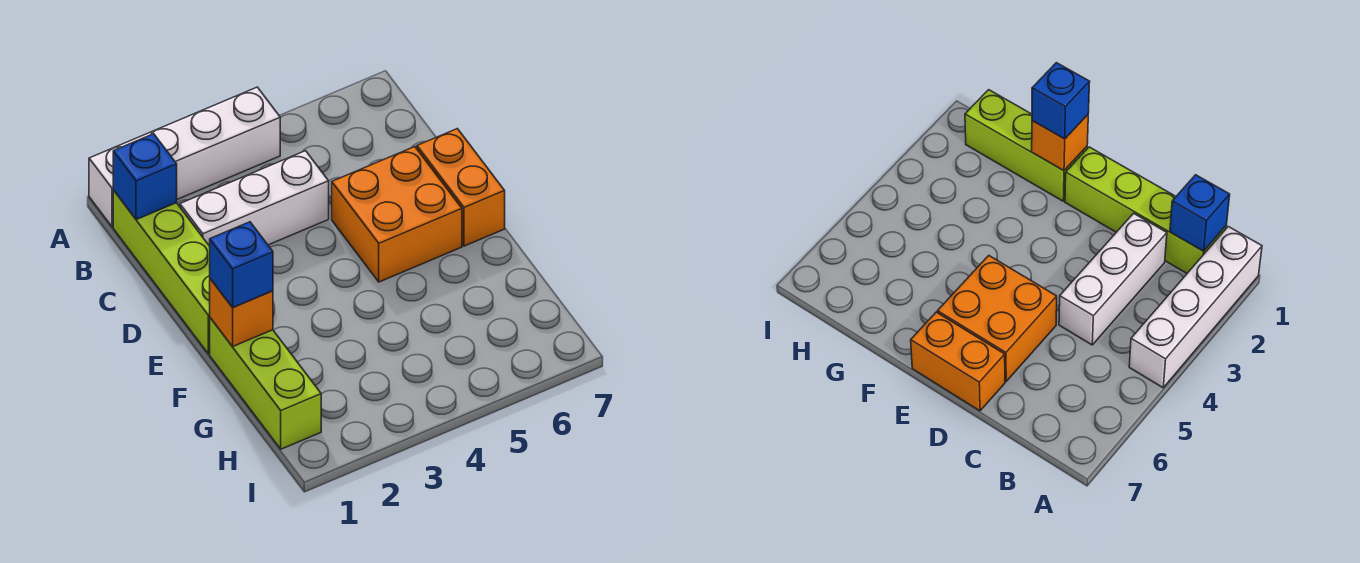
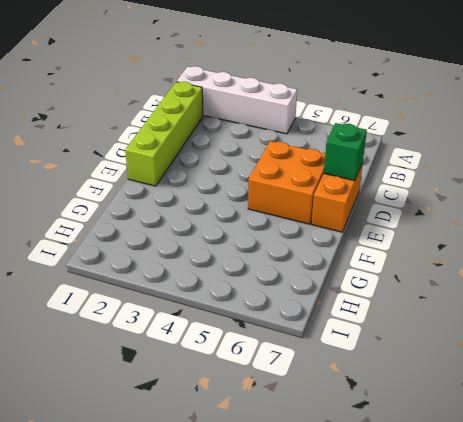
green brick D7 level 2 -> none
none -> white brick C2:C4 level 1
none -> lime brick F1:H1 level 1

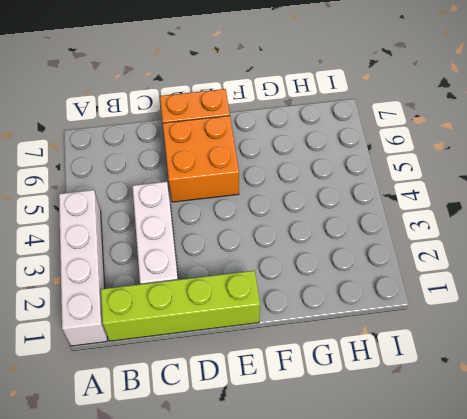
none -> lime brick F1:H1 level 1
none -> blue brick B1 level 2

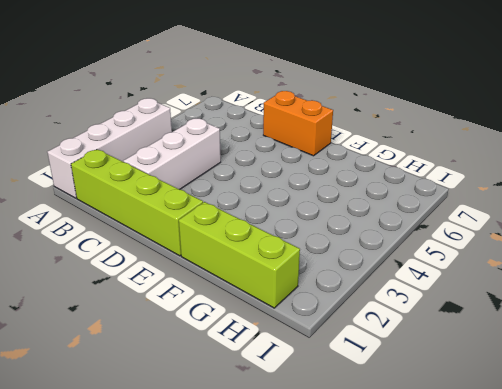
none -> orange brick D5:E6 level 1
none -> blue brick B1 level 2

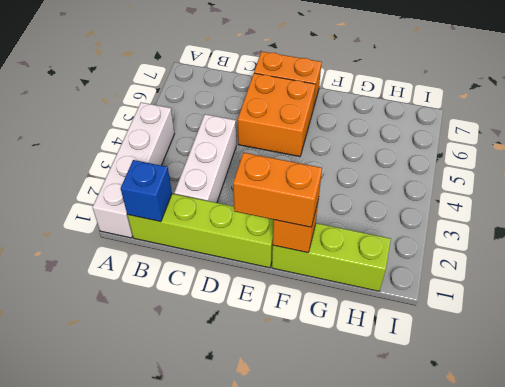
orange brick E1:F1 level 3 -> blue brick F1 level 3

